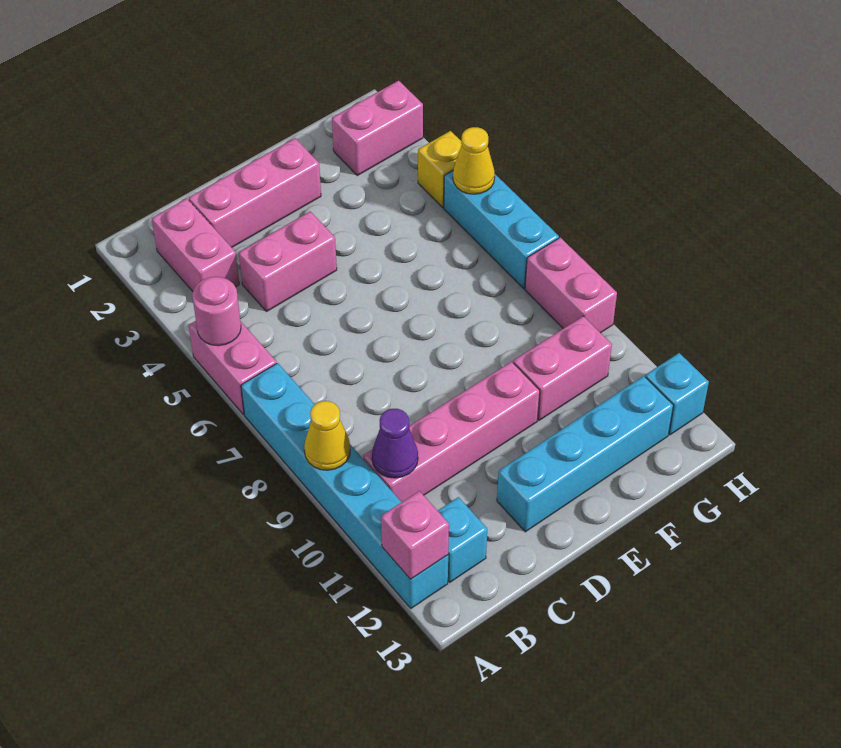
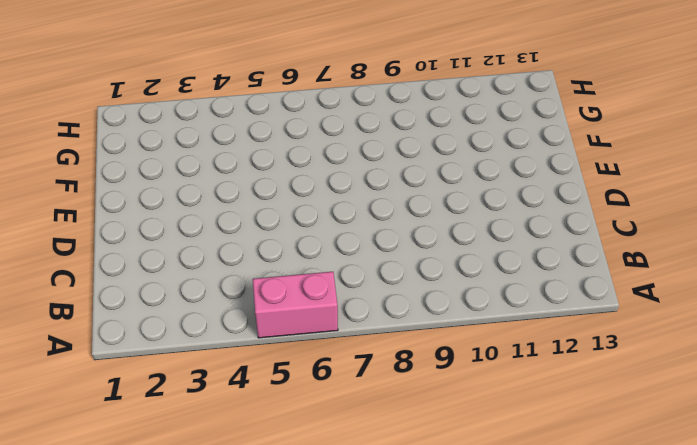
none -> cyan brick A7:A12 level 1
none -> pink brick B2:B3 level 1
none -> pink brick B10:E10 level 1

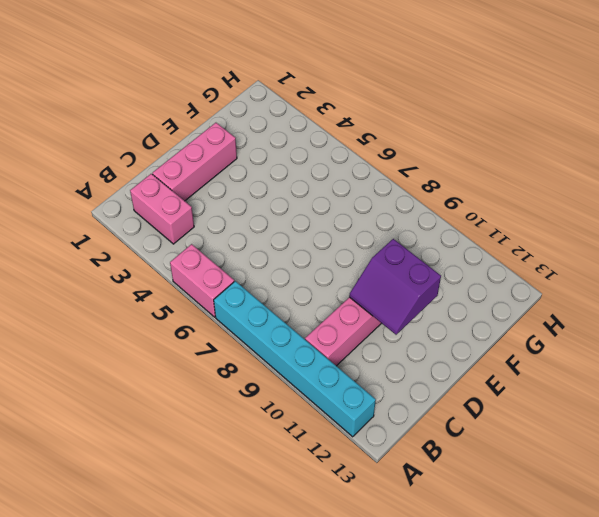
purple slope D10:E11 level 2 top E -> none
none -> cyan brick B12 level 1
none -> pink brick C4:D4 level 1
none -> cyan brick D12:G12 level 1

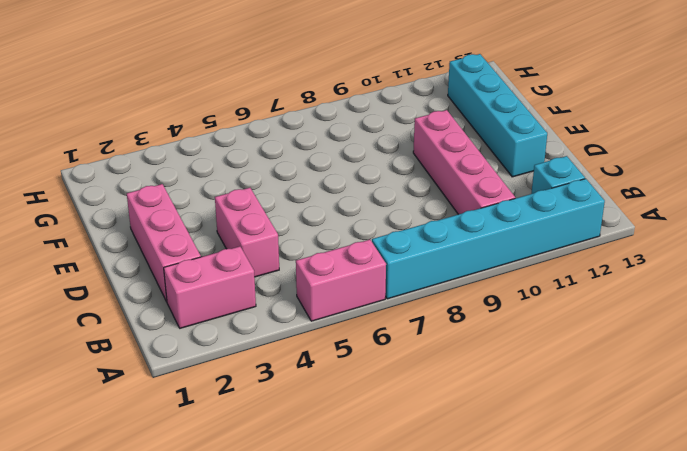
none -> pink brick F10:G10 level 1
none -> pink brick G2:H2 level 1
none -> yellow brick H4 level 1

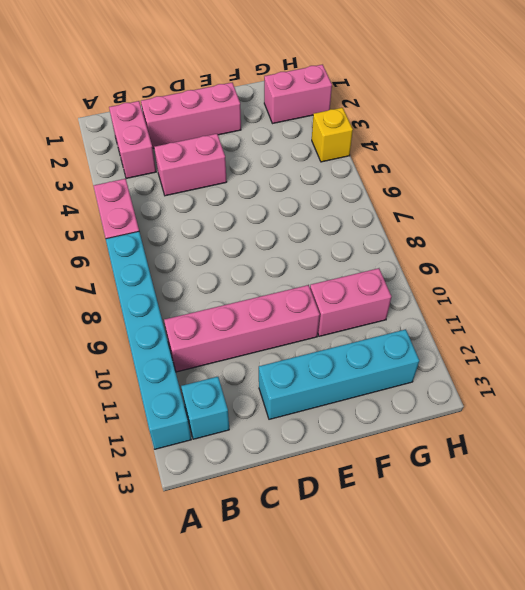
none -> cyan brick H5:H7 level 1
none -> pink brick H8:H9 level 1
none -> cyan brick H12 level 1

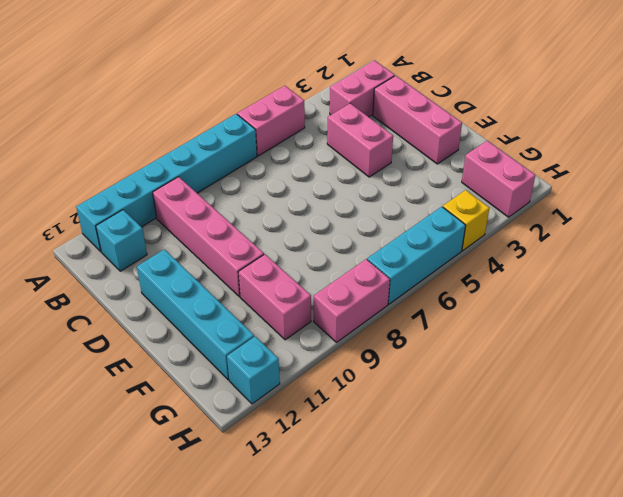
none -> pink round brick A5 level 2
none -> yellow cone A9 level 2
none -> pink brick A12 level 2

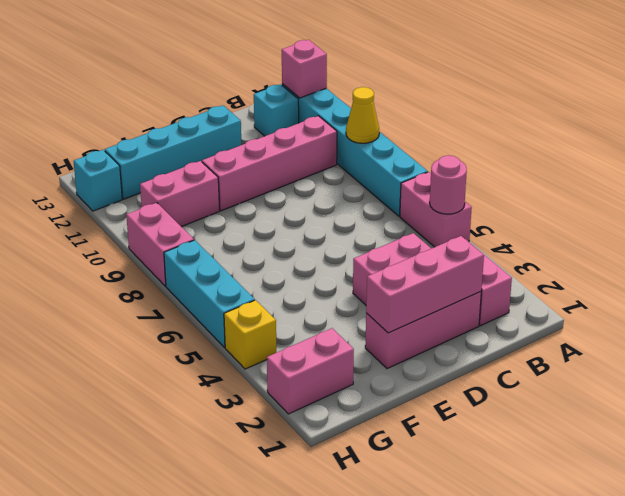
pink brick C2:E2 level 2 -> none
none -> purple cone B10 level 2
none -> yellow cone H5 level 2

